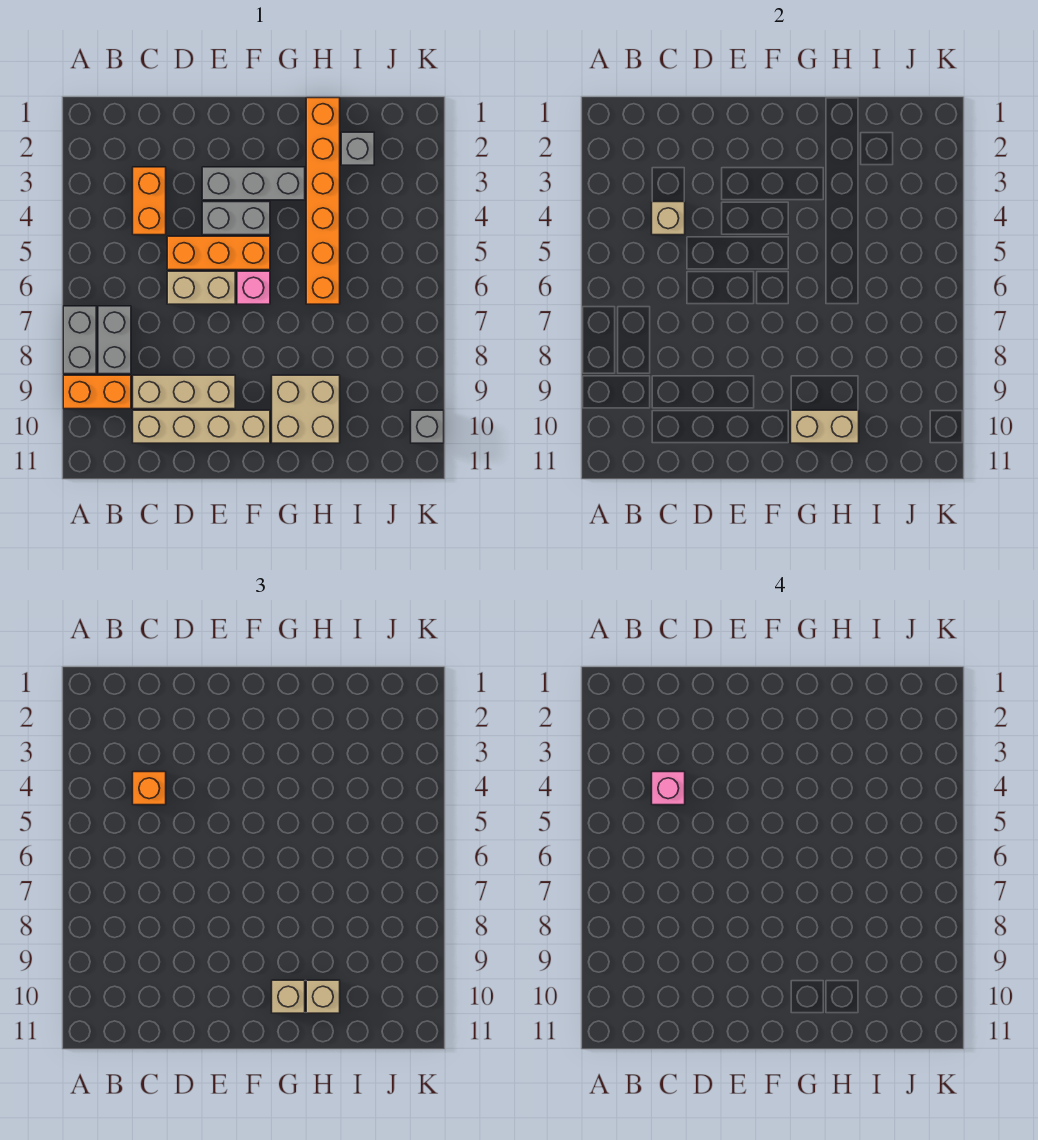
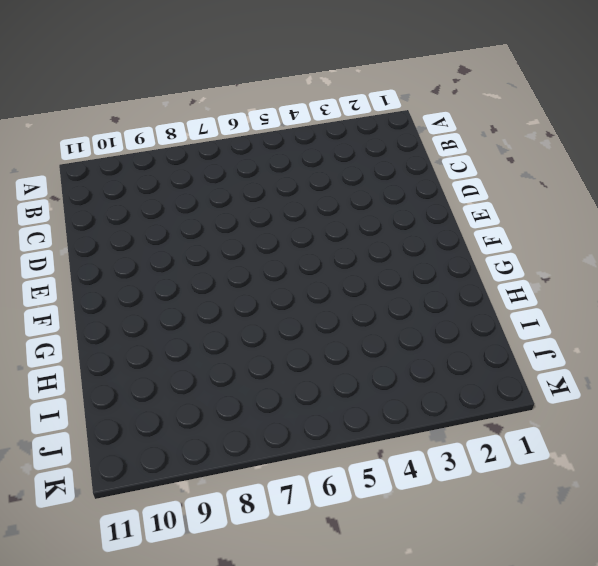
none -> grey brick A7:A8 level 1
none -> orange brick A9:B9 level 1
none -> grey brick B7:B8 level 1

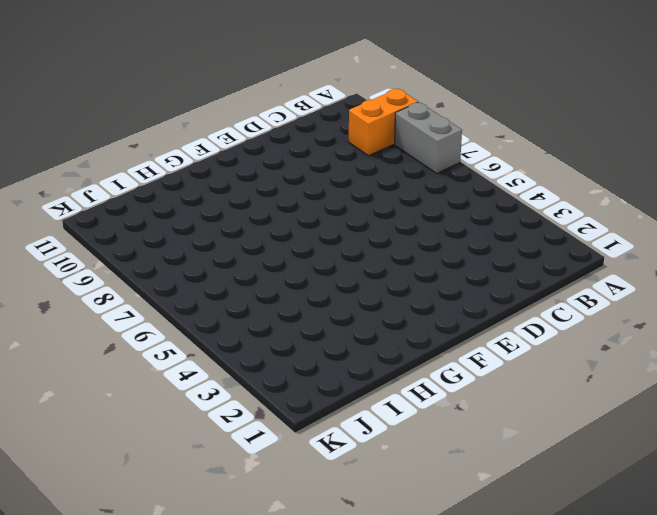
none -> grey brick B7:B8 level 1
none -> orange brick C3:C4 level 1
none -> tan brick C9:E9 level 1

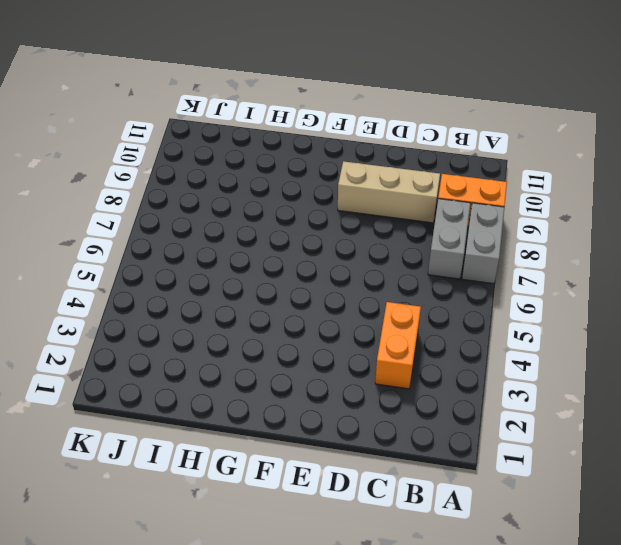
none -> tan brick C10:F10 level 1
none -> orange brick D5:F5 level 1
none -> tan brick D6:E6 level 1

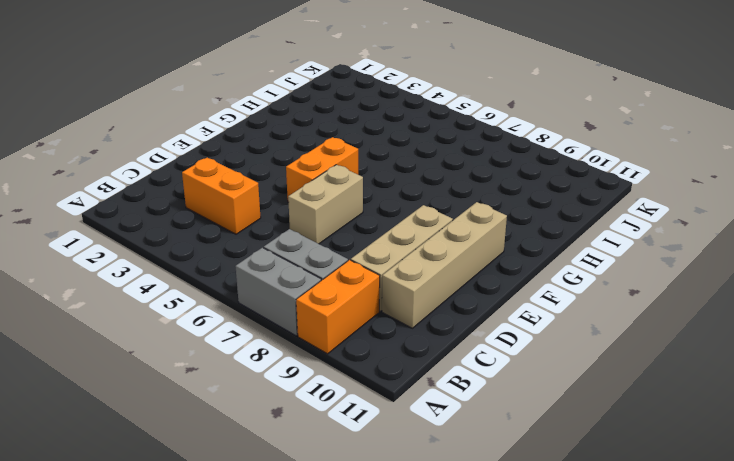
orange brick E5:F5 level 1 -> orange brick D5:F5 level 1
none -> grey brick E3:G3 level 1
none -> grey brick E4:F4 level 1
none -> pink brick F6 level 1

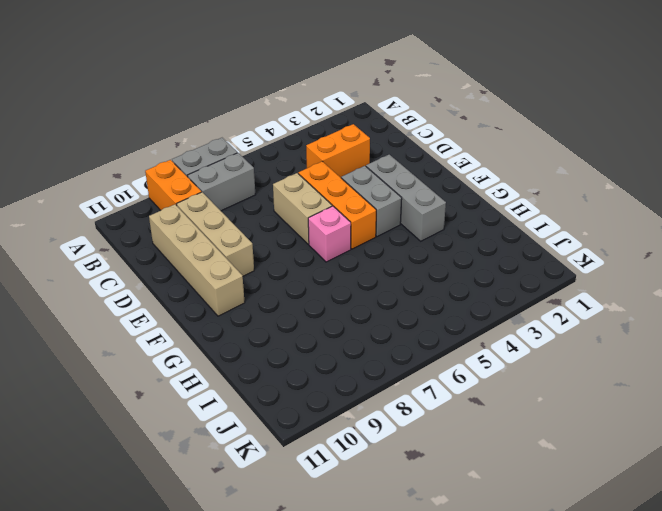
none -> tan brick G9:H10 level 1
none -> orange brick H1:H6 level 1
none -> grey brick I2 level 1

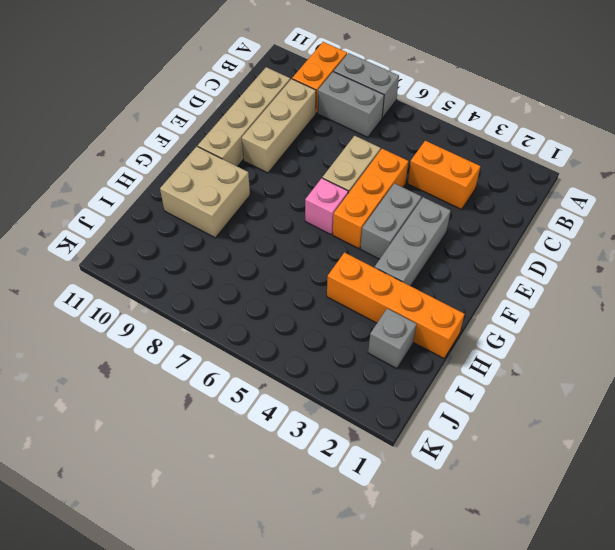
orange brick H1:H4 level 1 -> orange brick H1:H6 level 1
none -> grey brick K10 level 1
none -> tan brick C4 level 2
none -> tan brick G10:H10 level 2

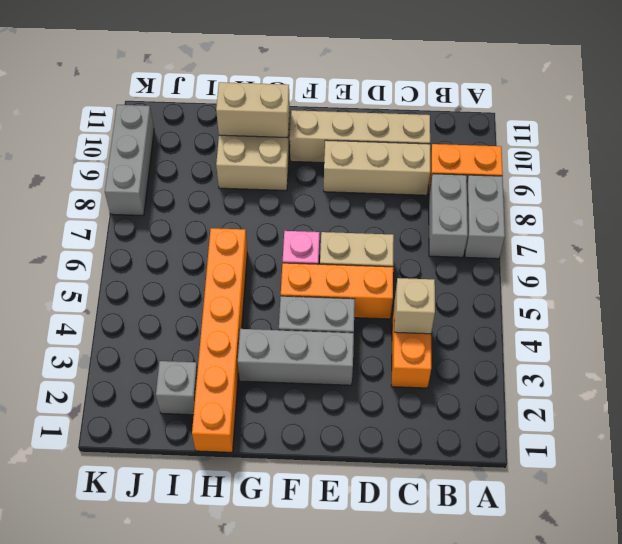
grey brick K8:K10 level 1 -> grey brick K10 level 1
none -> orange brick C4 level 3
none -> tan brick G10 level 3
none -> tan brick H10 level 3

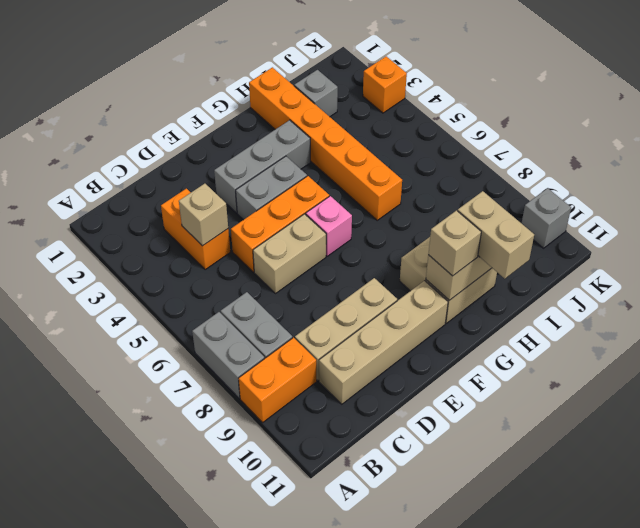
tan brick H10:H11 level 3 -> tan brick H10 level 3
orange brick K3 level 1 -> orange brick C4 level 3
none -> pink brick C4 level 4

